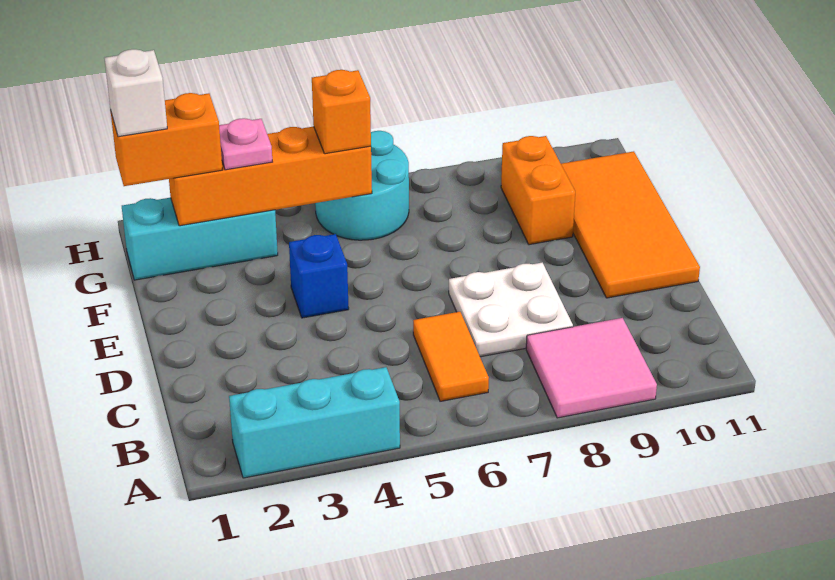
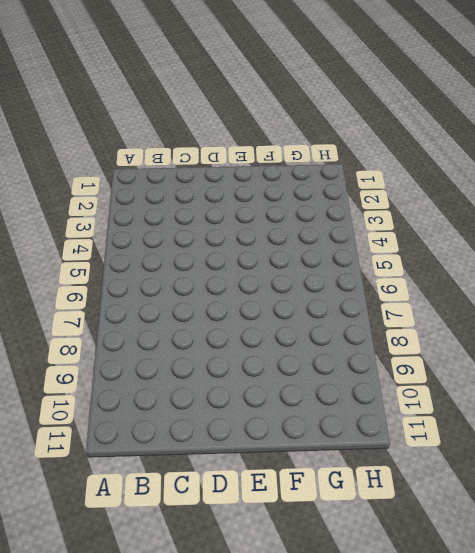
none -> cyan brick A2:A4 level 1
none -> pink tile A8:B9 level 1
none -> orange tile B6:C6 level 1

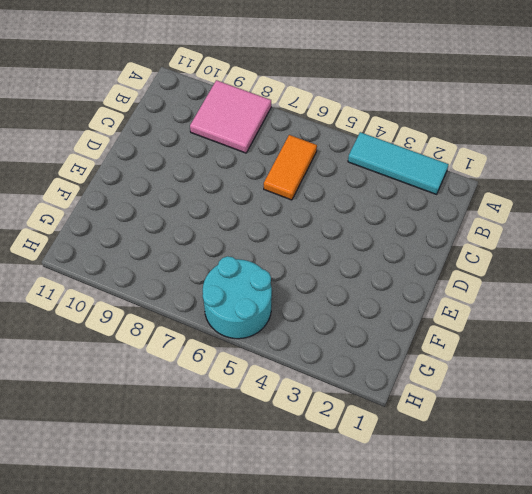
cyan tile A2:A4 level 1 -> cyan brick A2:A4 level 1
none -> white plate C7:D8 level 1
none -> orange tile D10:G11 level 1
none -> blue brick E4 level 1

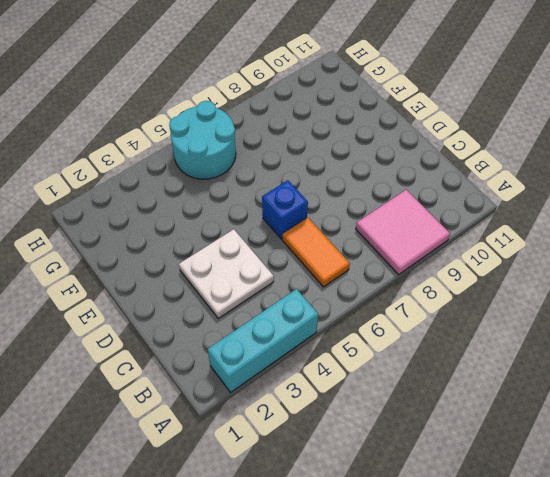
white plate C3:D4 level 1 -> white plate C7:D8 level 1
blue brick D6 level 1 -> blue brick E4 level 1
none -> orange tile D10:G11 level 1
none -> orange brick F9:G9 level 1
none -> cyan brick G1:G3 level 1

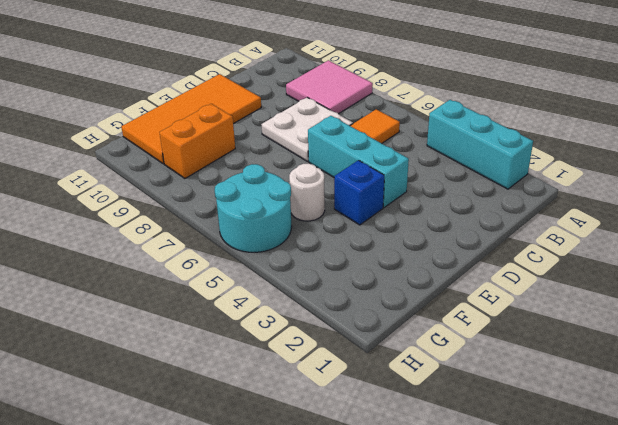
cyan brick D4:D6 level 1 -> cyan brick G1:G3 level 1
white round brick F5 level 1 -> none
none -> orange brick G2:G5 level 2
none -> orange brick G1:G2 level 3
none -> pink plate G3 level 3

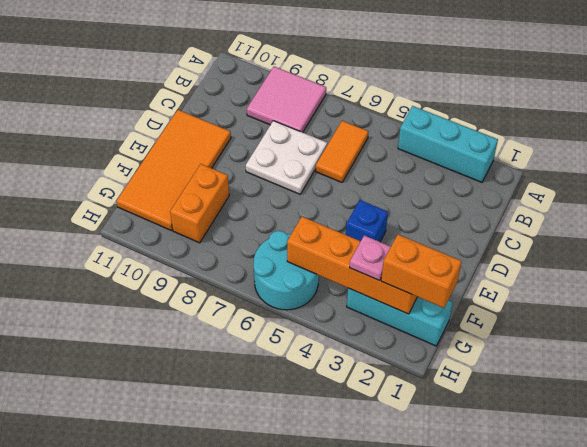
none -> orange brick G5 level 3
none -> white brick G1 level 4

